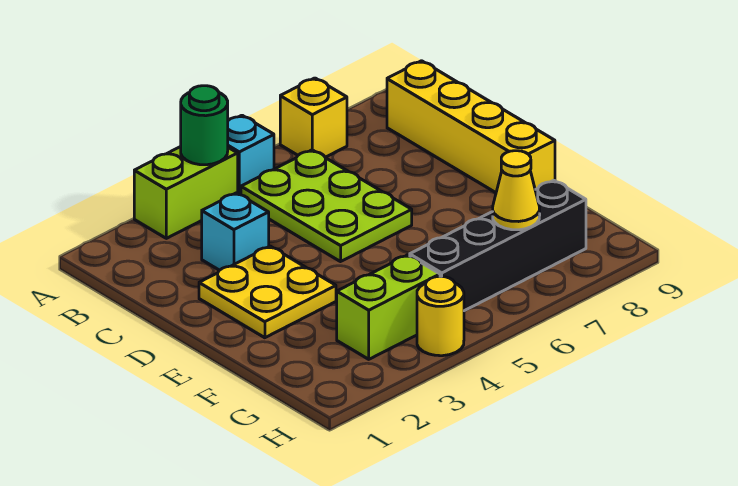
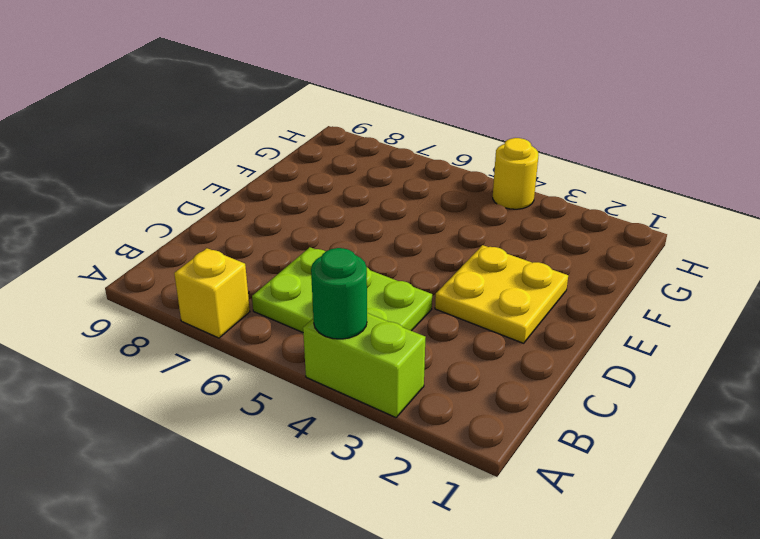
lime plate B4:C6 level 1 -> lime plate B5:D6 level 1
none -> cyan brick A5 level 1
none -> yellow brick B9:E9 level 1
none -> cyan brick C3 level 1

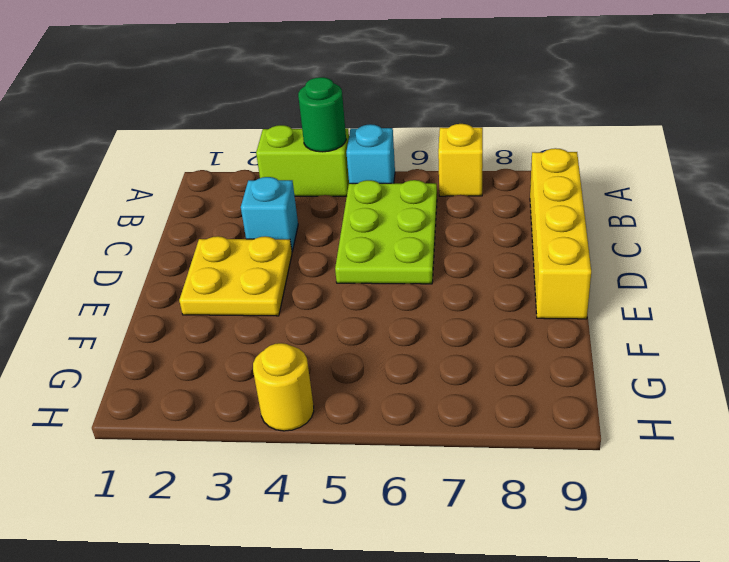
none -> lime brick G3:G4 level 1
none -> black brick G5:G8 level 1
none -> yellow cone G7 level 2

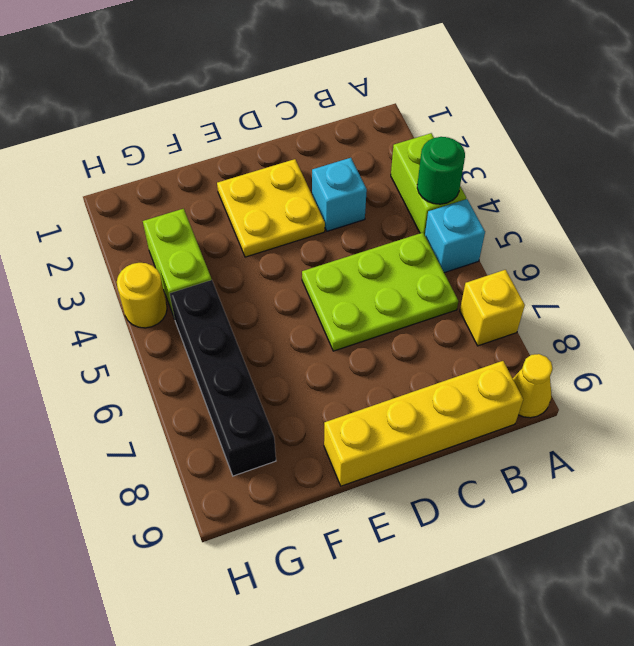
yellow cone A9 level 1 -> yellow cone G7 level 2

